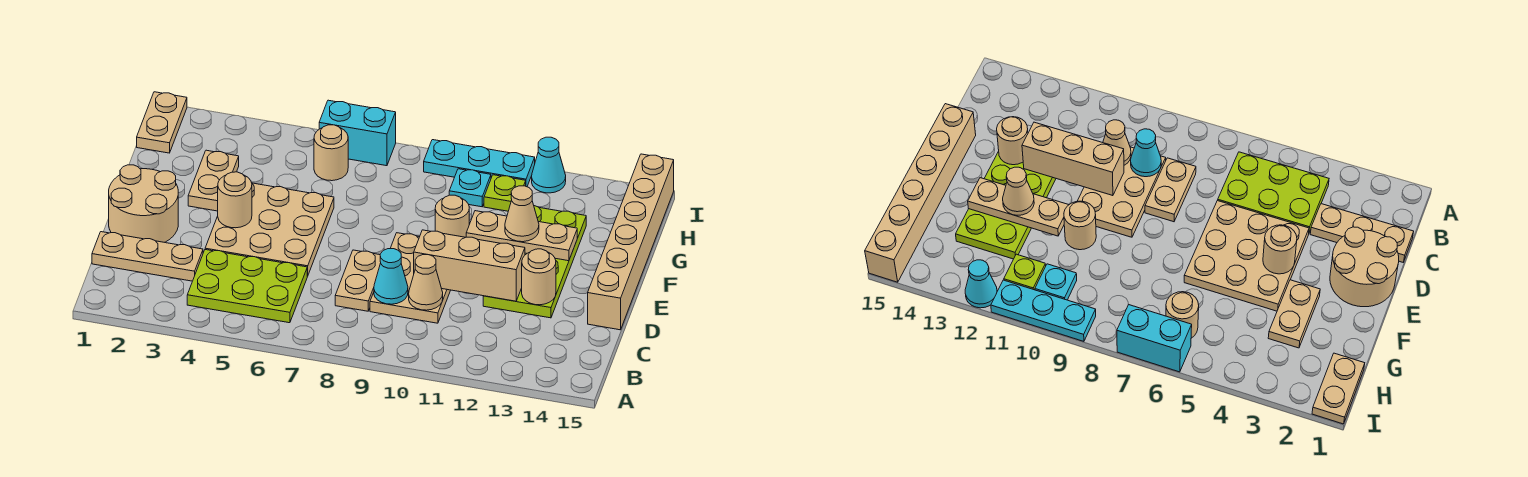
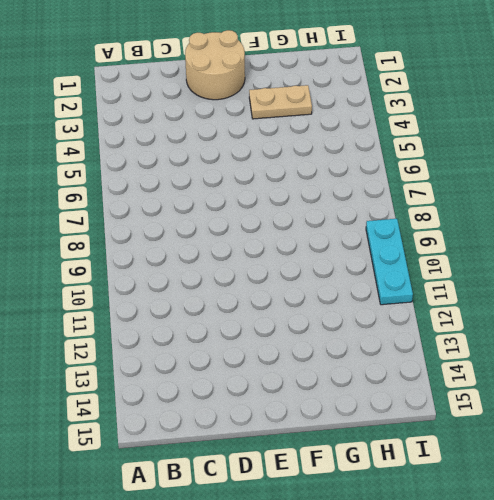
none -> lime plate B4:C6 level 1
none -> tan plate C1:C3 level 1
none -> tan plate C8:D8 level 1

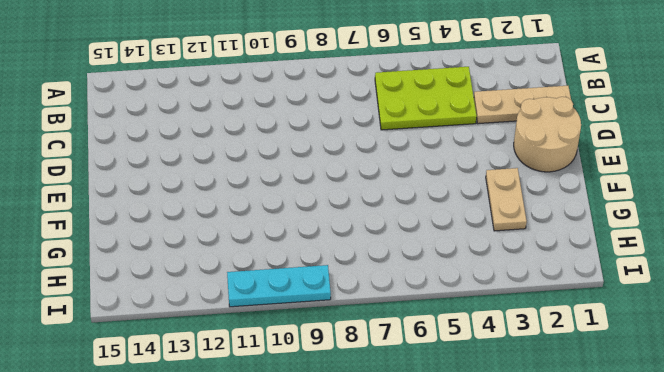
none -> tan plate C8:D8 level 1
none -> tan plate C9:E10 level 1
none -> tan plate D4:F6 level 1

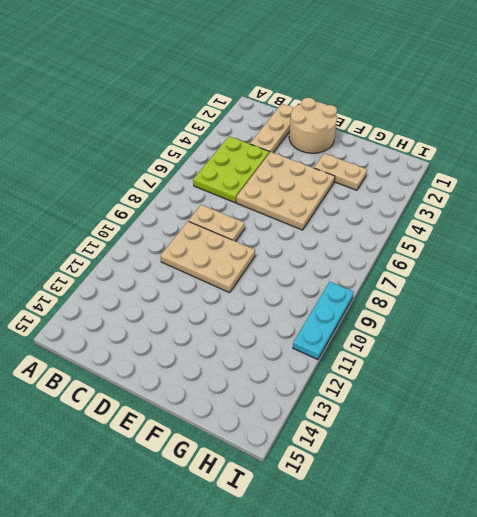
none -> lime plate D12:G13 level 1
none -> tan brick D15:I15 level 1
none -> tan round brick F10 level 1

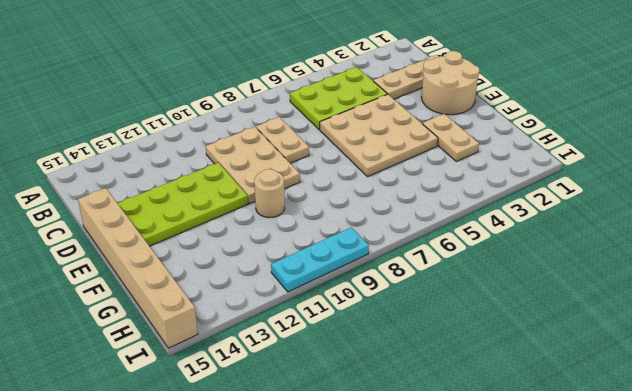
lime plate D11:E14 level 1 -> lime plate D12:G13 level 1
none -> tan plate H1:I1 level 1
none -> tan round brick H6 level 1
none -> cyan plate H10 level 1

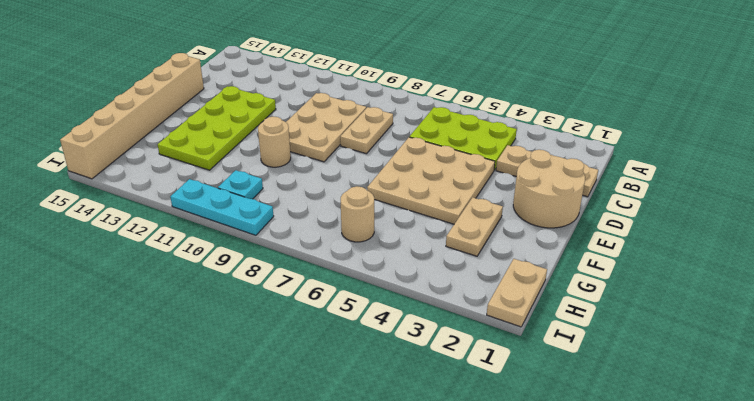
none -> lime plate H11 level 1
none -> cyan brick I6:I7 level 1
none -> cyan cone I12 level 1

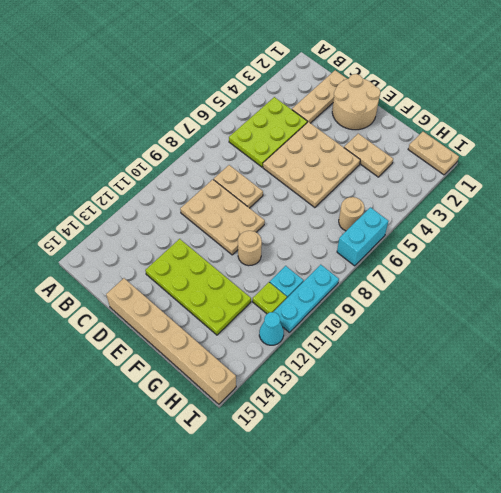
none -> cyan cone C9 level 2
none -> tan cone C10 level 2
none -> tan brick D10:D12 level 2

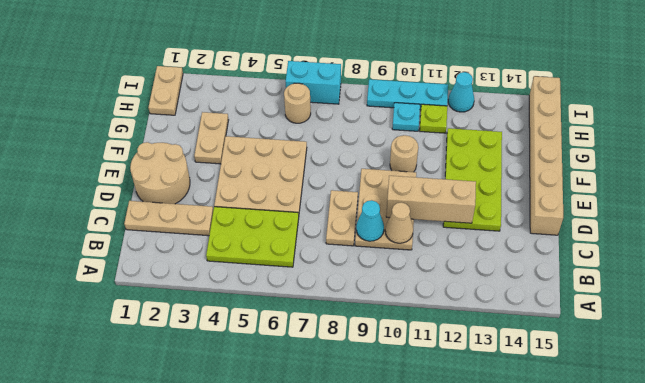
none -> tan round brick D13 level 2
none -> tan round brick E4 level 2
none -> tan plate F11:F13 level 2

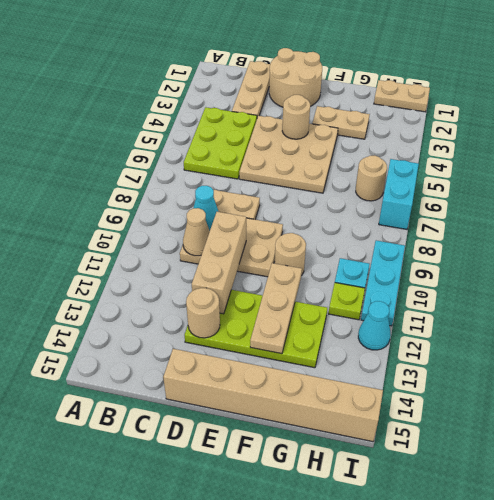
none -> tan cone F12 level 3

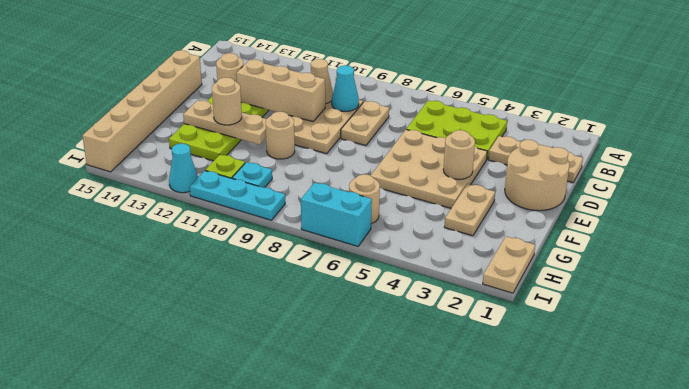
tan round brick F12 level 3 -> tan cone F12 level 3

